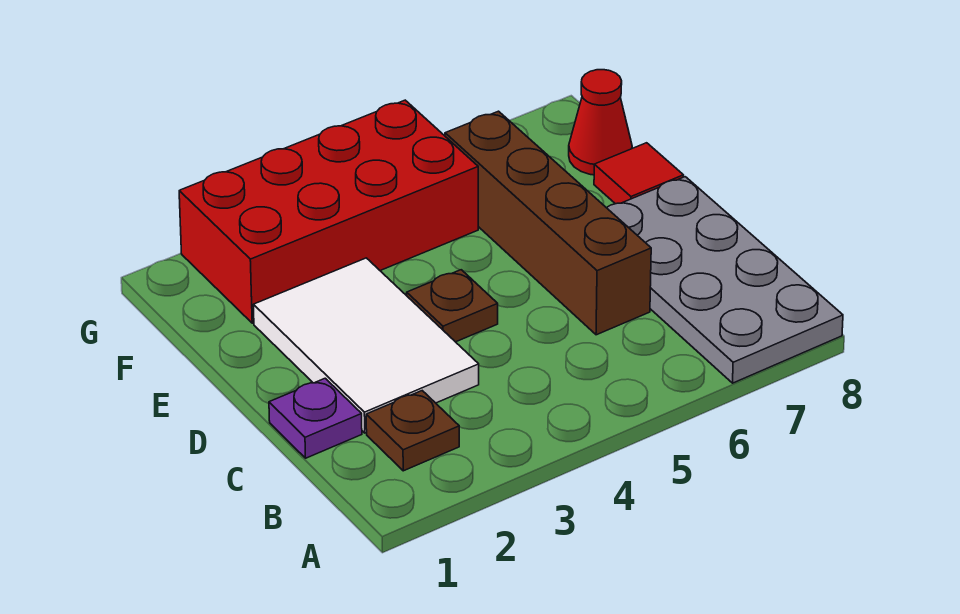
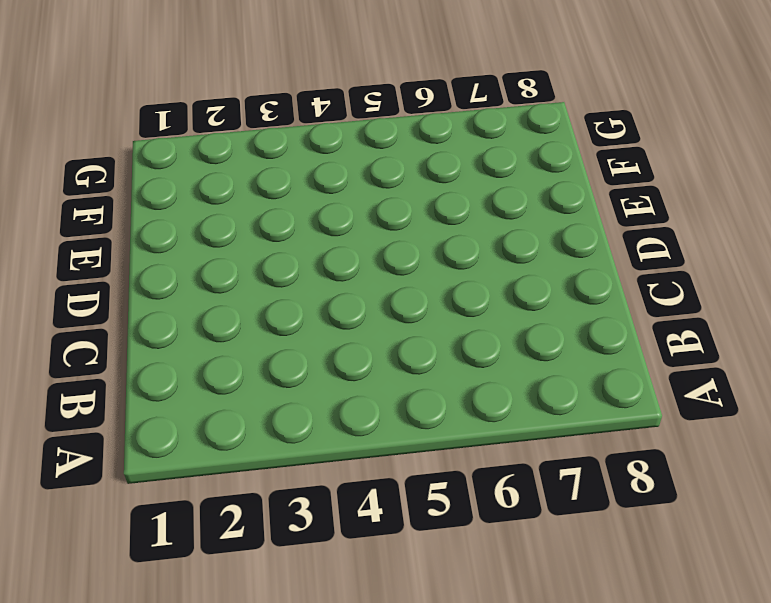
none -> grey plate A7:D8 level 1
none -> brown plate B2 level 1

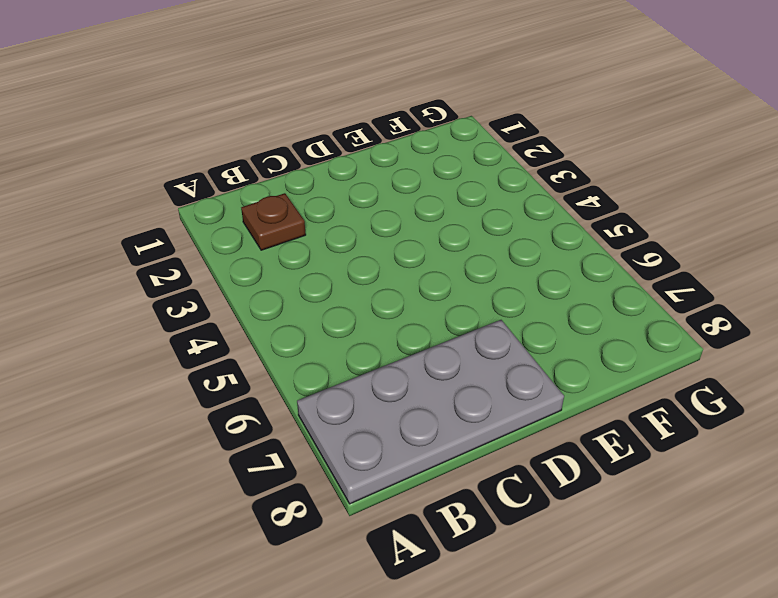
none -> purple plate C1 level 1
none -> white tile C2:E3 level 1

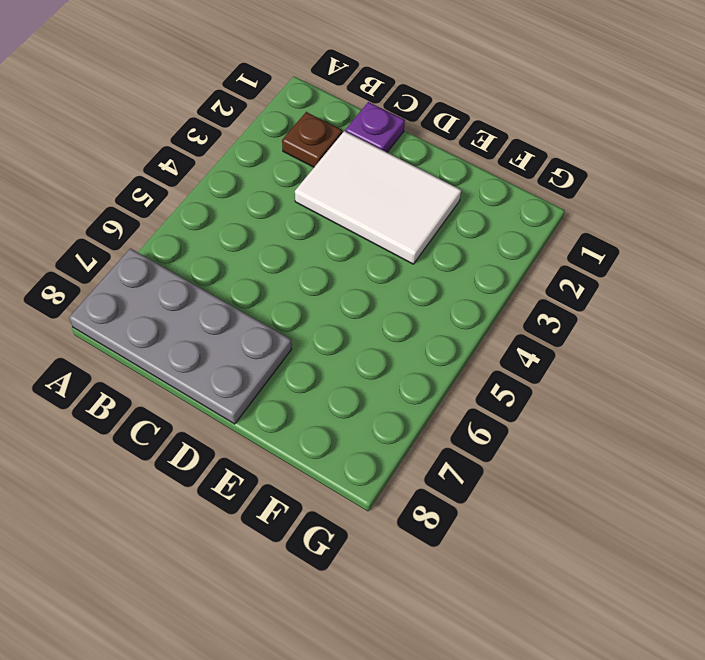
none -> brown brick C6:F6 level 1
none -> brown plate D4 level 1

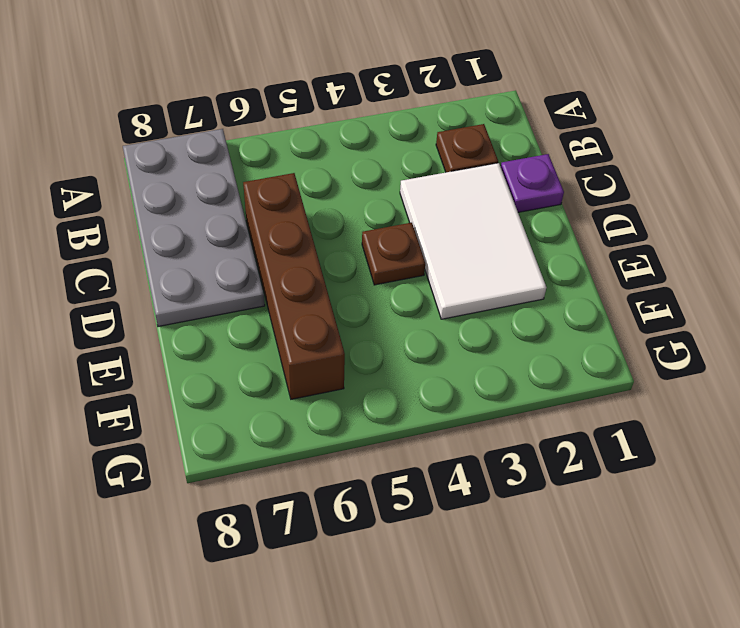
none -> red tile E8 level 1
none -> red brick F2:G5 level 1

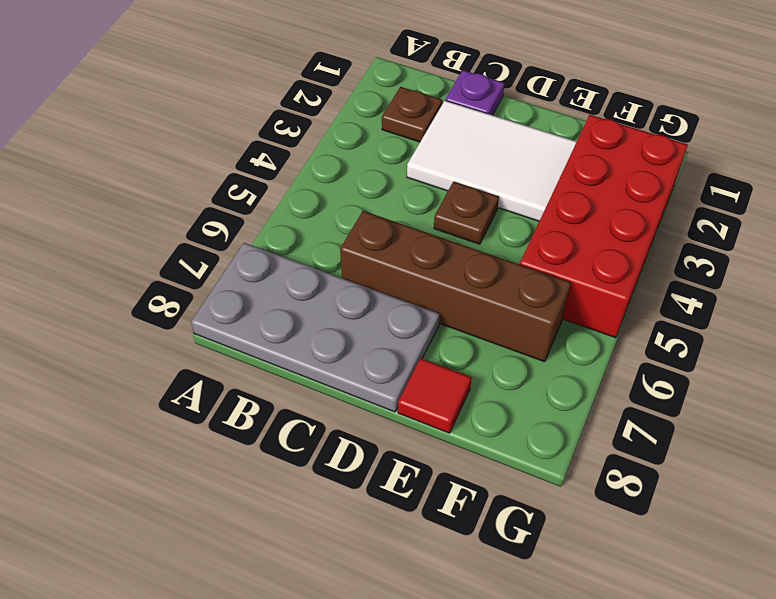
none -> red cone F8 level 1

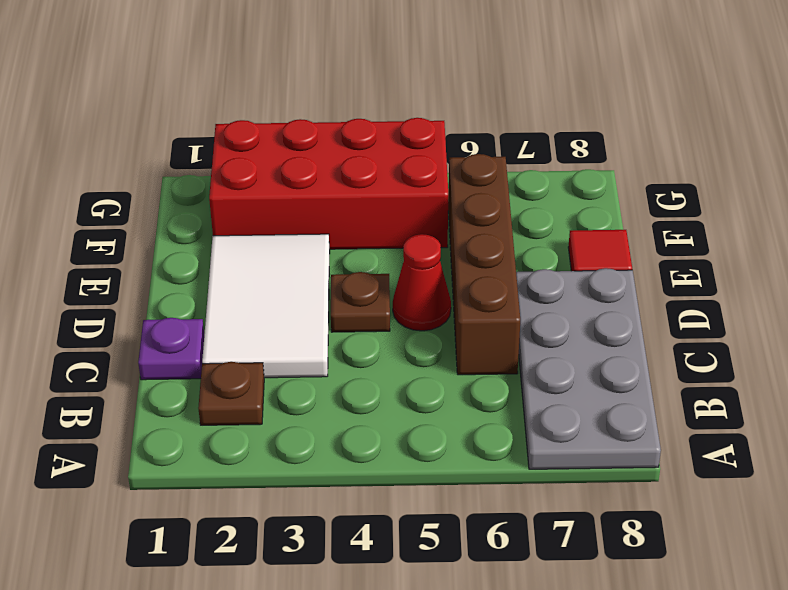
red cone D5 level 1 -> red cone F8 level 1

